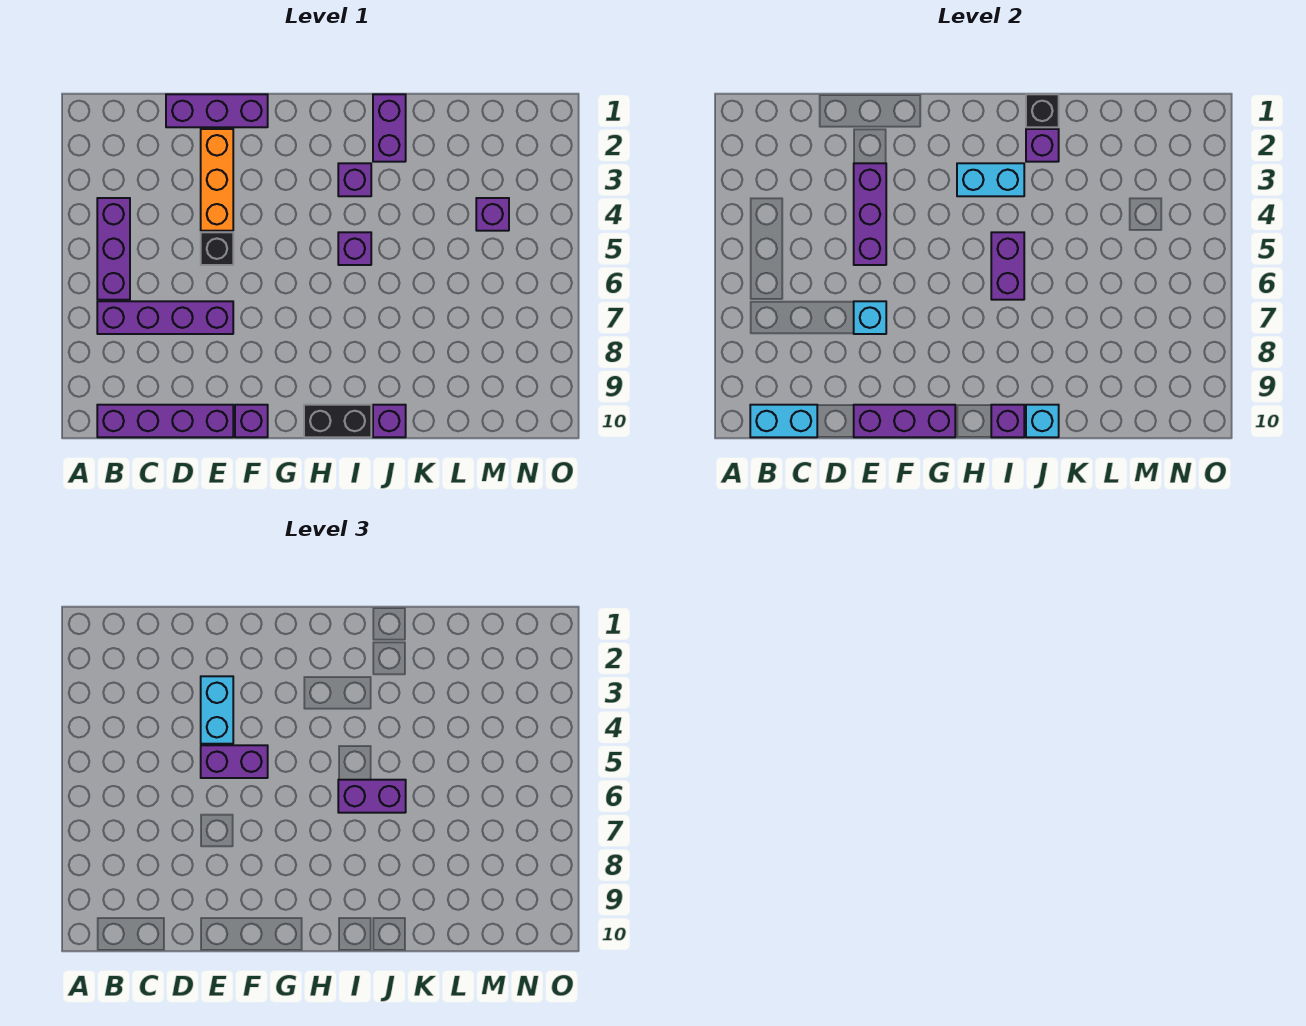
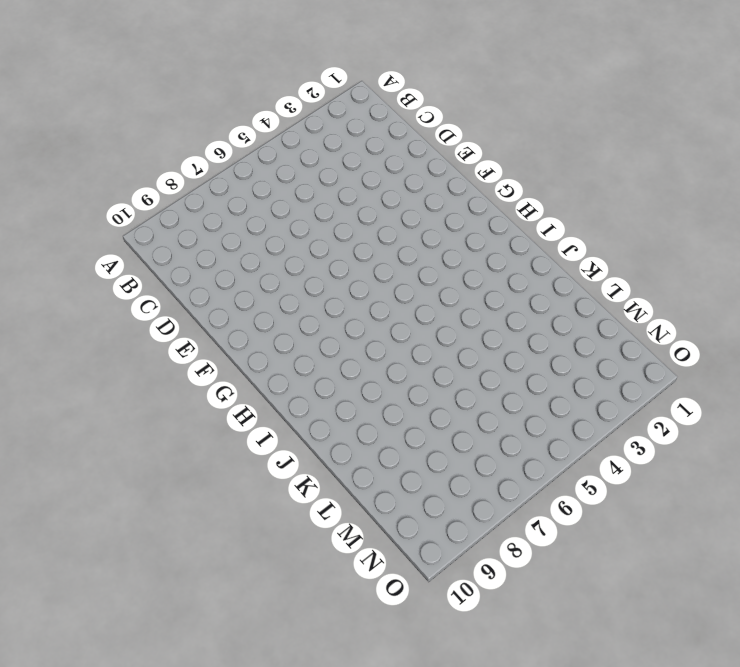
none -> purple brick B4:B6 level 1
none -> purple brick B7:E7 level 1
none -> purple brick B10:E10 level 1

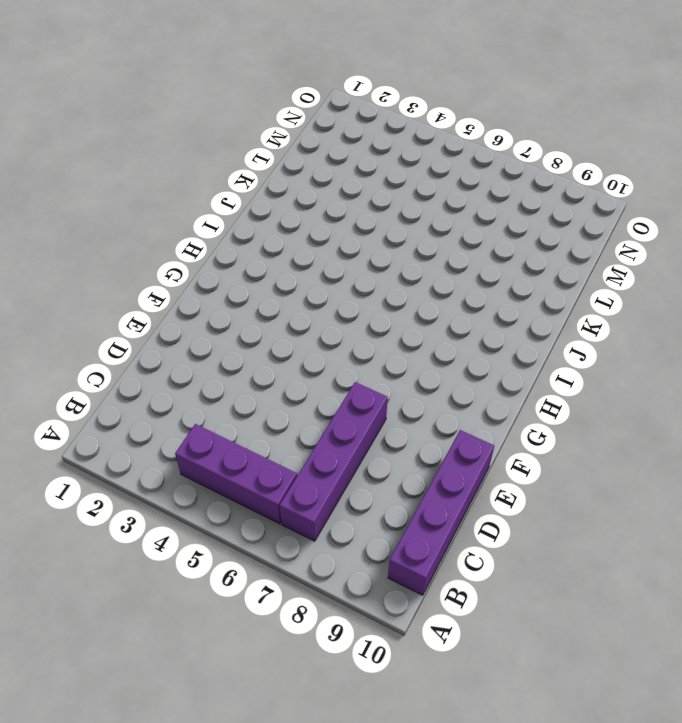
none -> purple brick D1:F1 level 1
none -> orange brick E2:E4 level 1
none -> black brick E5 level 1

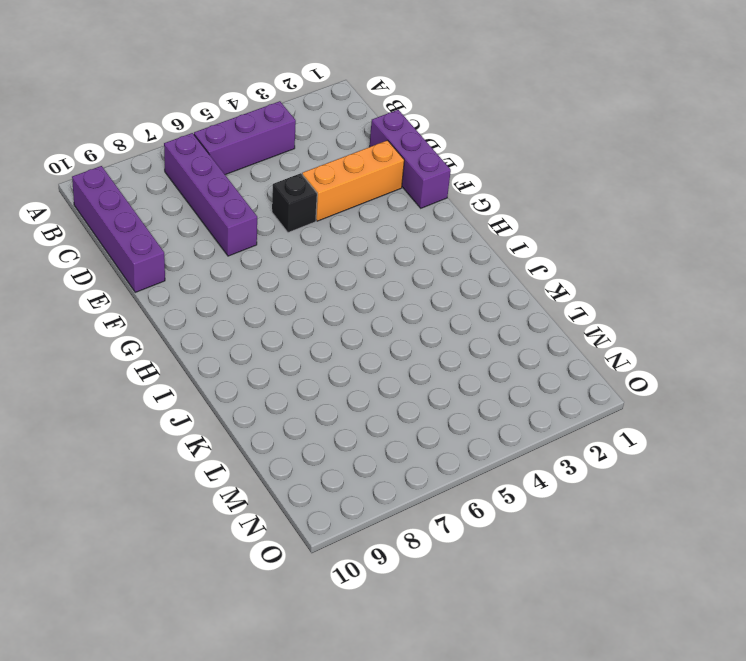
none -> purple brick F10 level 1
none -> black brick H10:I10 level 1
none -> purple brick I3 level 1

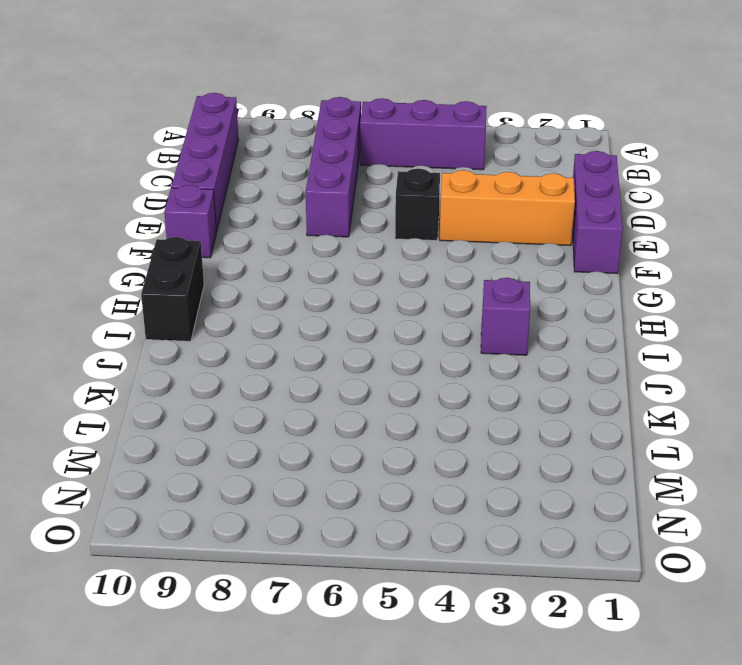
none -> purple brick I5 level 1
none -> purple brick J1:J2 level 1
none -> purple brick J10 level 1

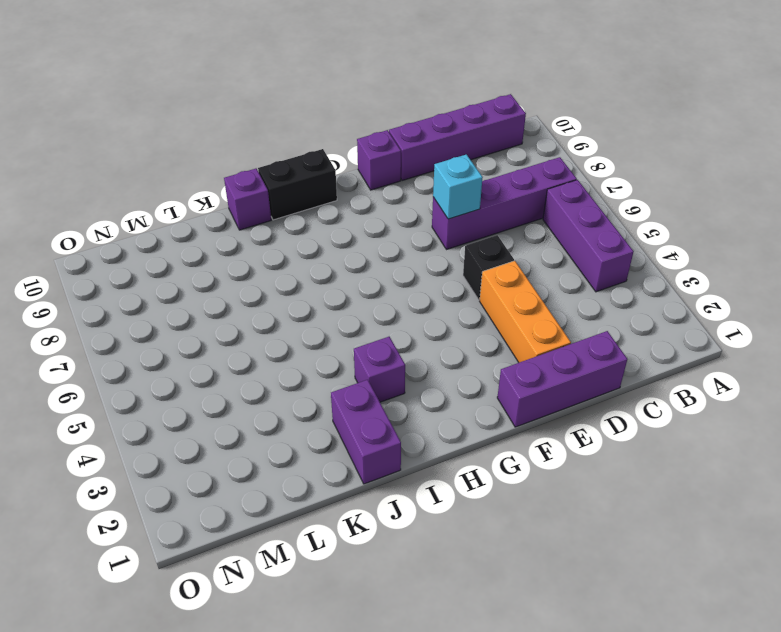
none -> purple brick I5 level 1
none -> purple brick M4 level 1
none -> cyan brick B10:C10 level 2

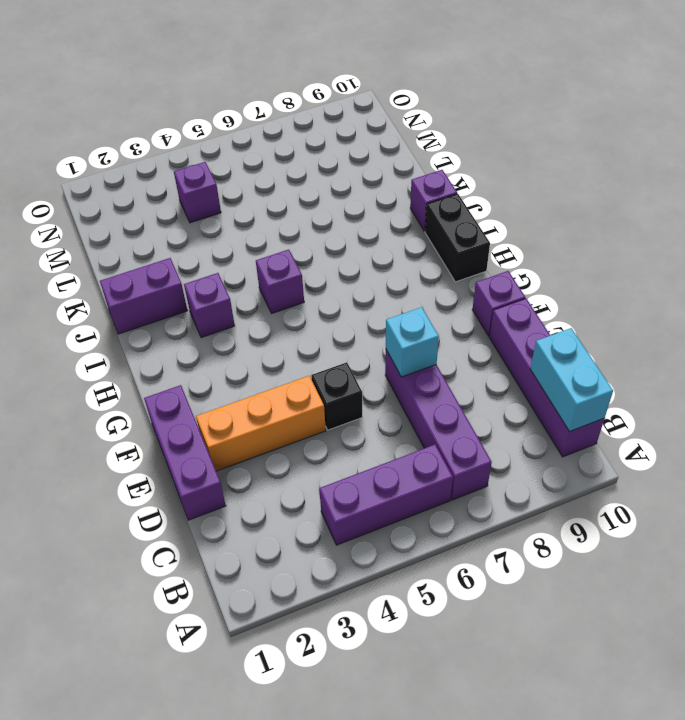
none -> purple brick E3:E5 level 2
none -> purple brick E10:G10 level 2
none -> cyan brick H3:I3 level 2

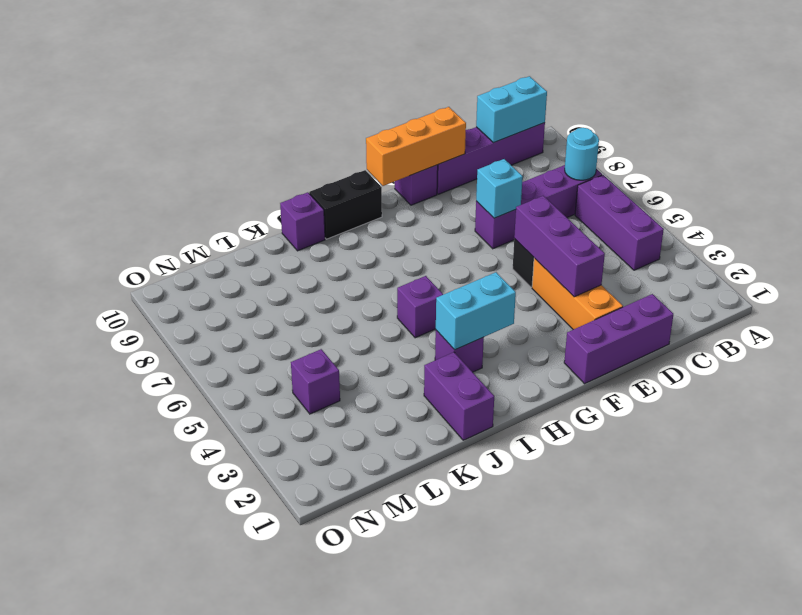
cyan round brick B7 level 2 -> none
orange brick E10:G10 level 2 -> purple brick E10:G10 level 2
none -> purple brick I5:I6 level 2
none -> purple brick I10 level 2
none -> black brick J1 level 2

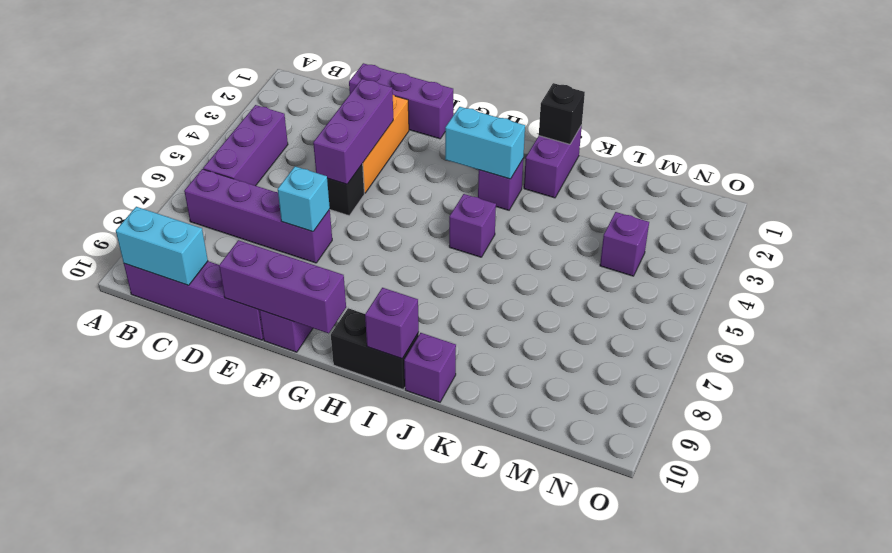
none -> purple brick I5:I6 level 2
none -> purple brick J2 level 2
none -> cyan brick J10 level 2

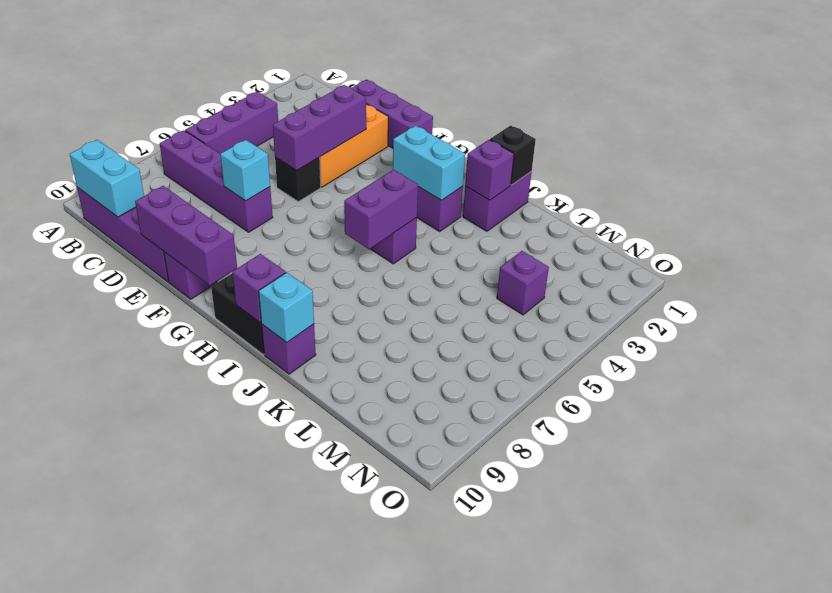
none -> cyan brick E3:E4 level 3
none -> purple brick E5:F5 level 3
none -> purple brick I6:J6 level 3

